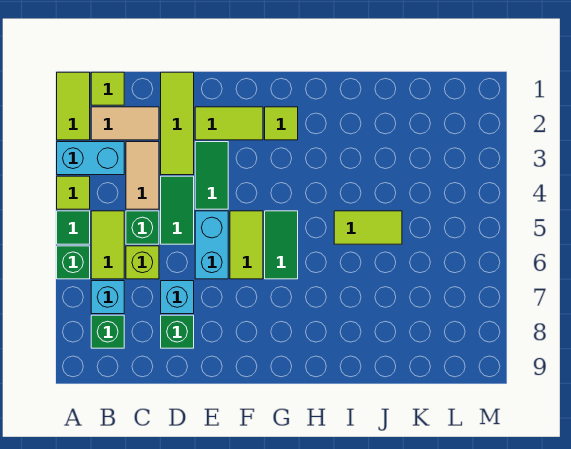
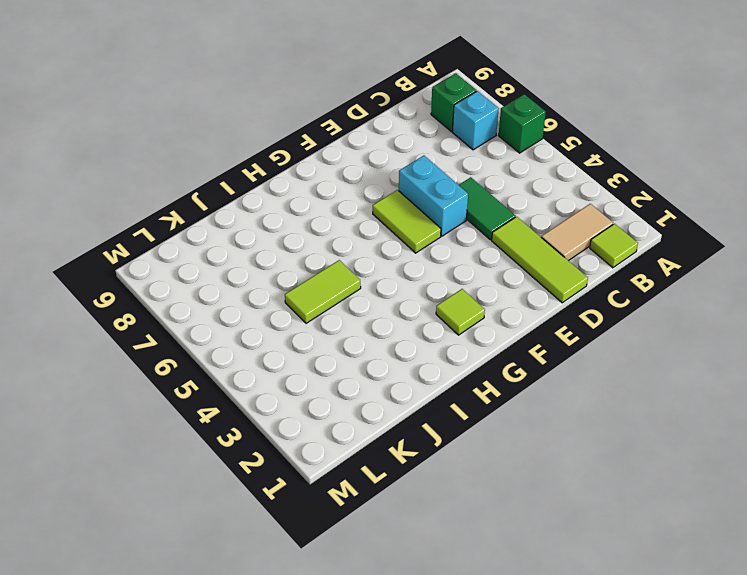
none -> lime tile A1:A2 level 1
none -> cyan brick A3:B3 level 1
none -> lime tile A4 level 1

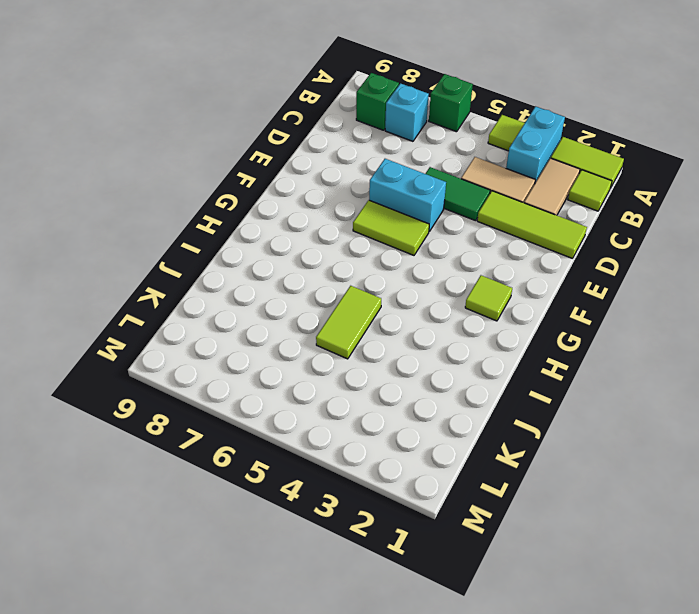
none -> green tile A5 level 1
none -> lime tile B5:B6 level 1
none -> green brick C5 level 1

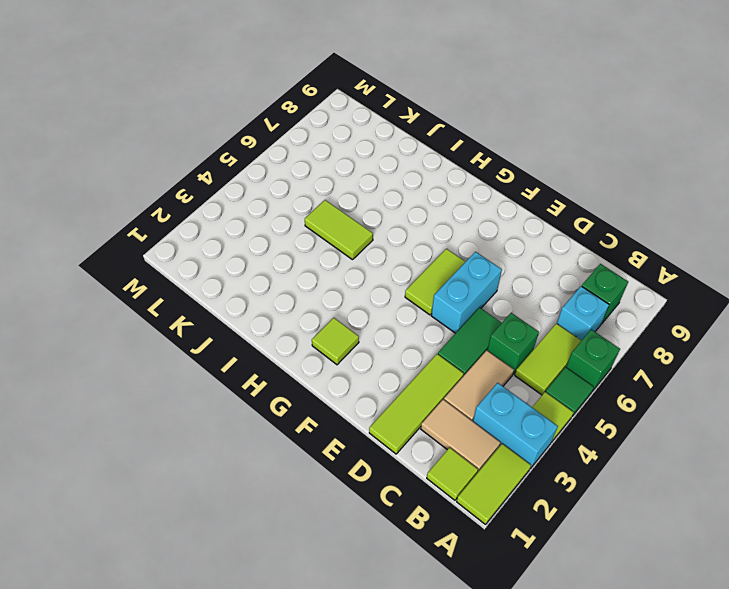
none -> lime brick C6 level 1
none -> cyan brick D7 level 1
none -> green brick D8 level 1

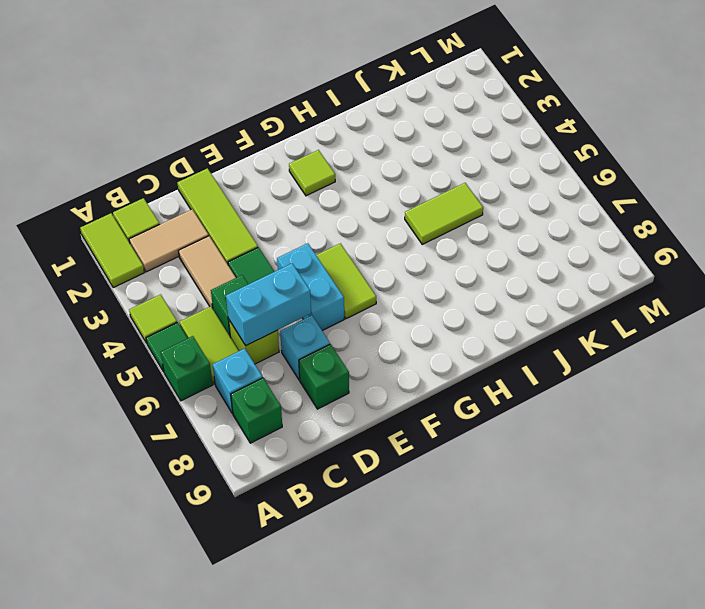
cyan brick C6:D6 level 2 -> cyan brick A3:B3 level 1
none -> lime tile E2:F2 level 1
none -> green tile E3:E4 level 1
none -> green tile G5:G6 level 1

